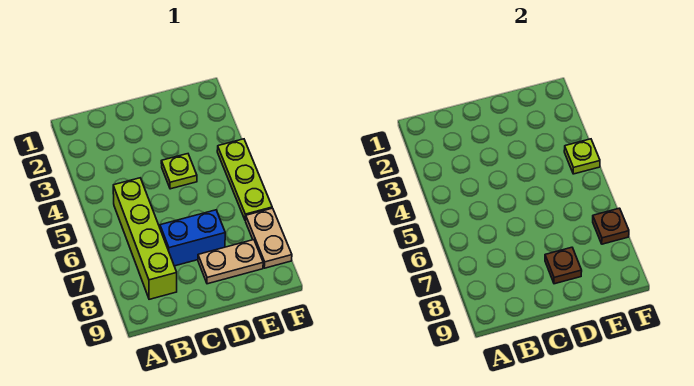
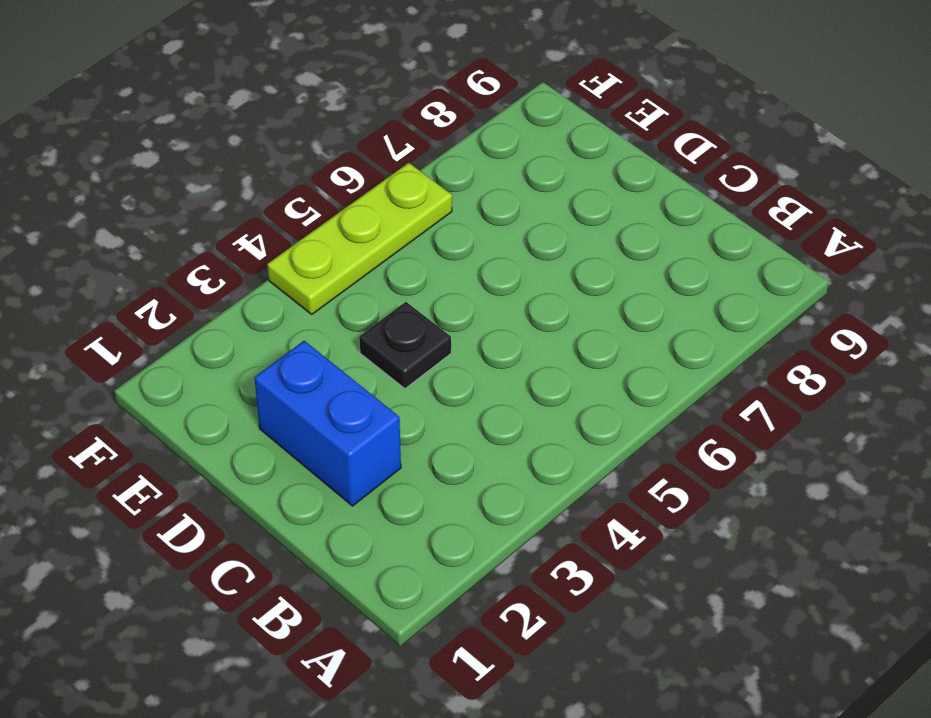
blue brick C2:D2 level 1 -> blue brick C7:D7 level 1
black plate D4 level 1 -> lime plate D4 level 1
none -> lime brick B5:B8 level 1
none -> tan plate D8:E8 level 1

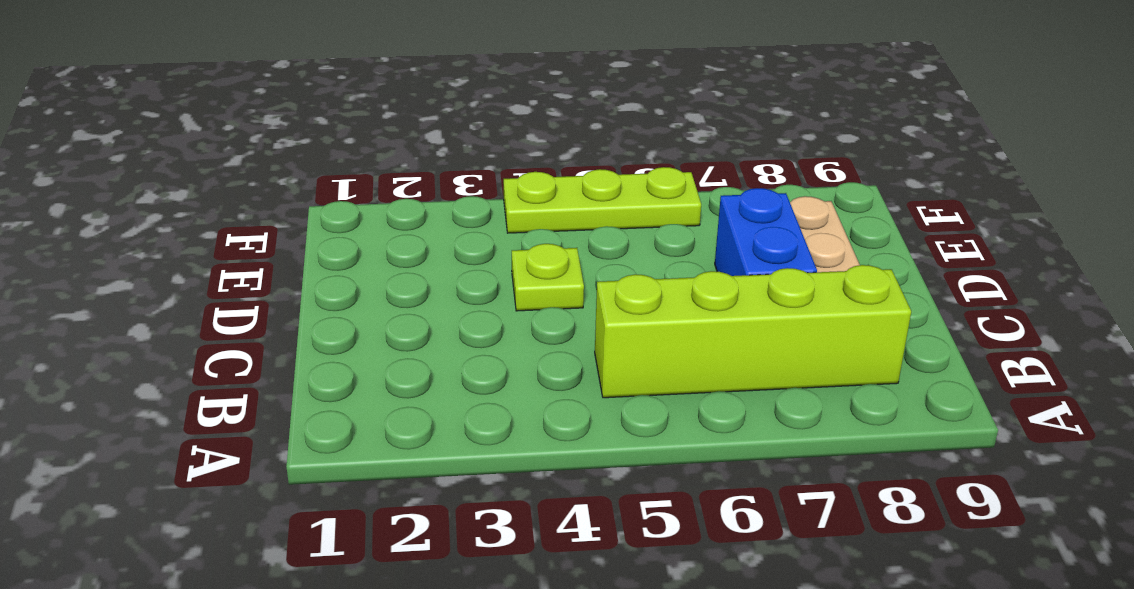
none -> tan plate F7:F8 level 1
none -> brown plate D8 level 2

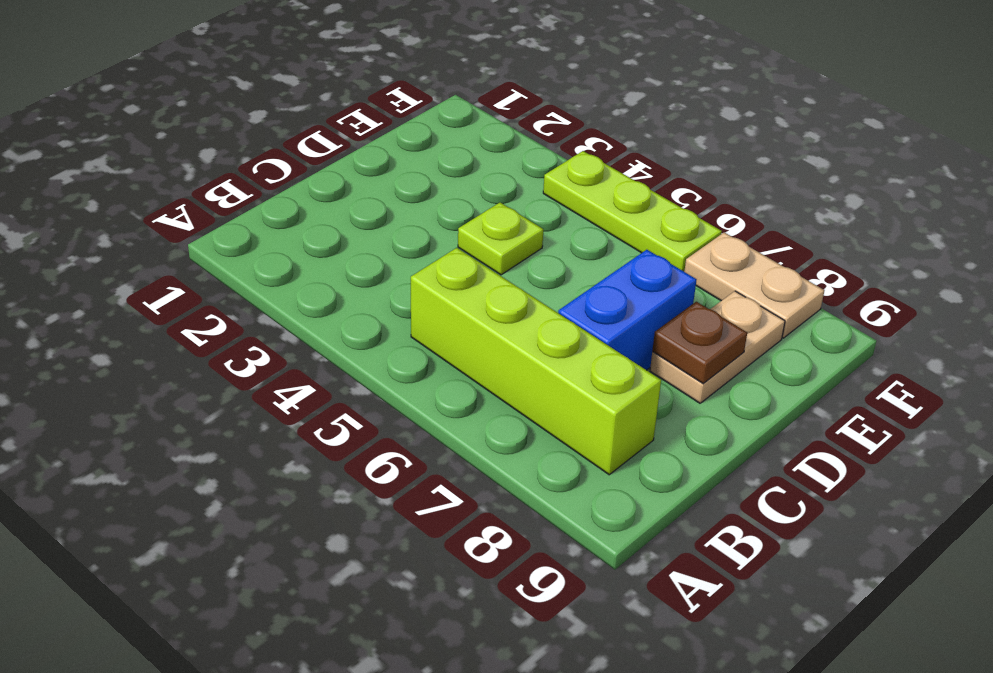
none -> lime plate F4 level 2
none -> brown plate F7 level 2

